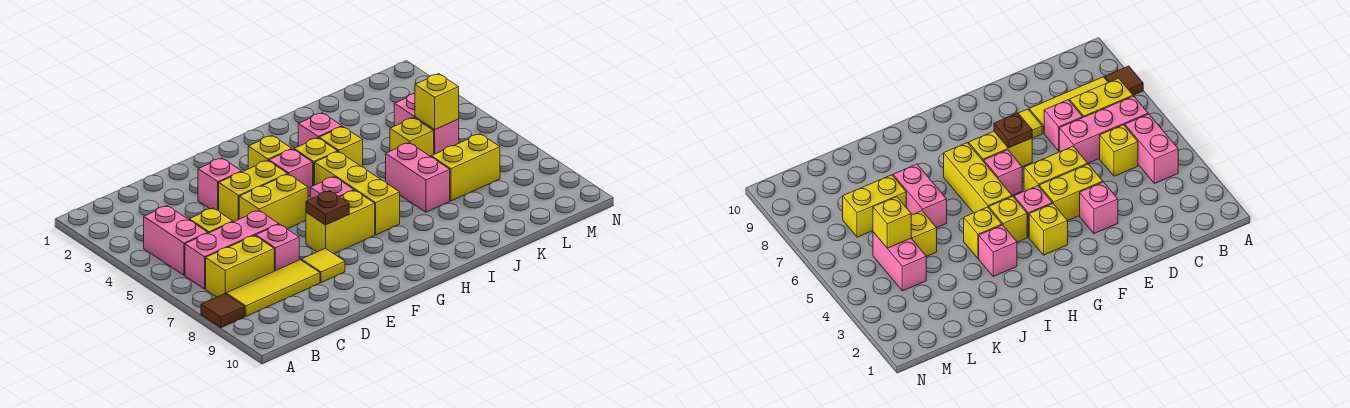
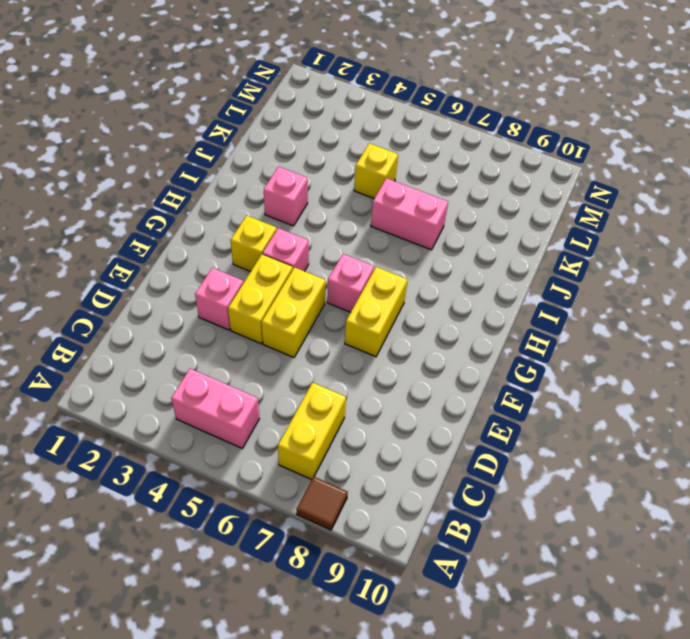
none -> pink brick B6:D6 level 1
none -> yellow tile B8:D8 level 1
none -> yellow brick C5 level 1

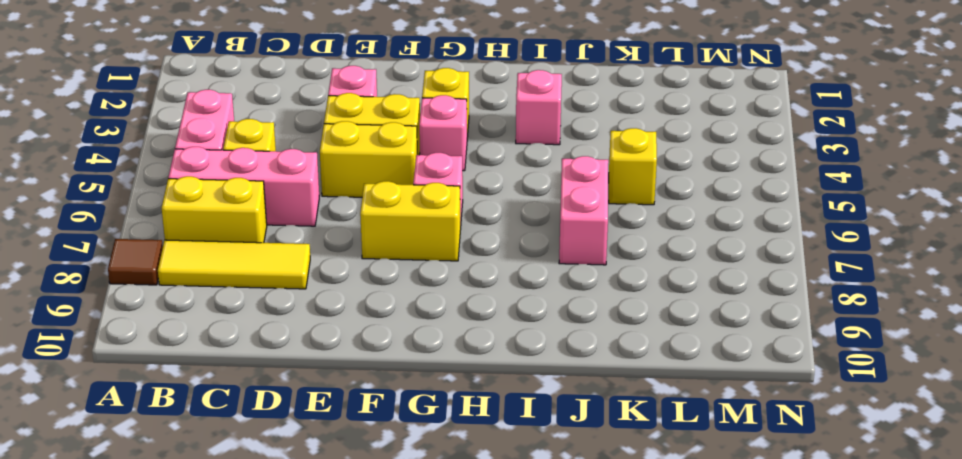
none -> pink brick D7 level 1
none -> yellow tile E8 level 1
none -> yellow brick H4 level 1

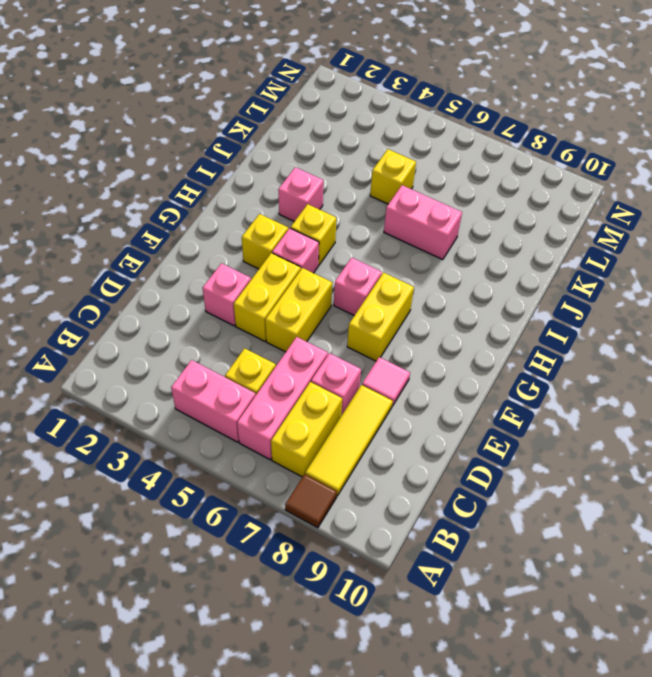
pink tile E8 level 1 -> yellow tile E8 level 1
none -> yellow brick H5:H7 level 1
none -> yellow brick I4 level 1
none -> yellow brick K7:L7 level 1

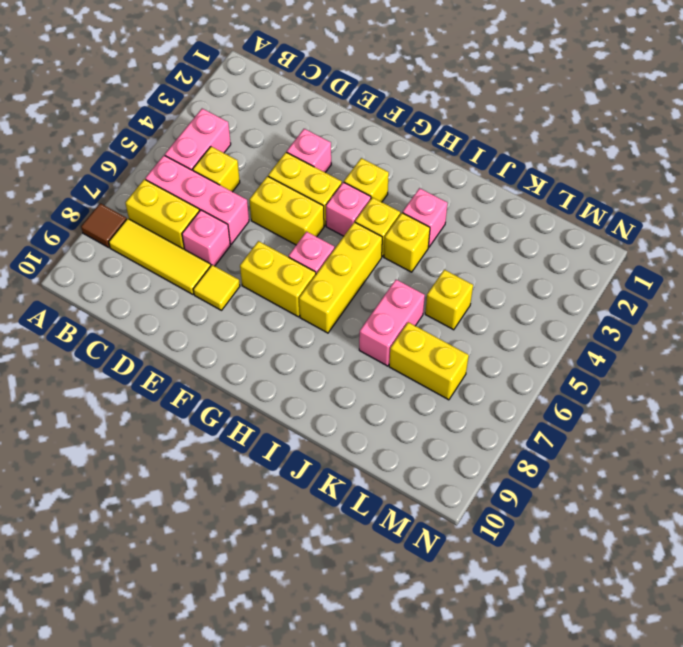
none -> pink brick L4:L5 level 1
none -> brown plate F7 level 2
none -> yellow brick L5 level 2

